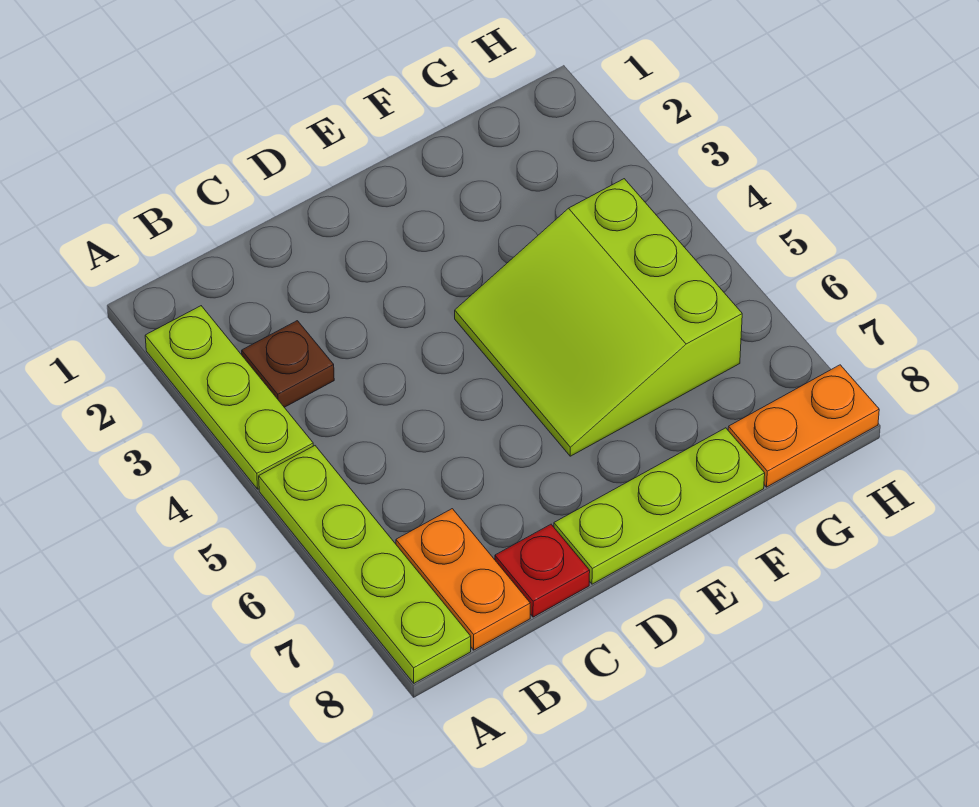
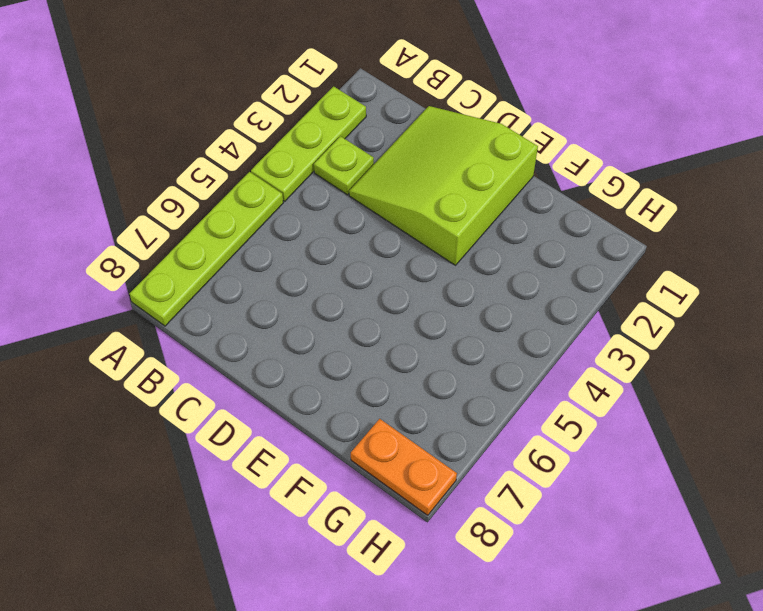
lime plate B3 level 1 -> brown plate B3 level 1
lime slope C1:E3 level 1 top E -> lime slope E4:G6 level 1 top G
none -> orange plate B7:B8 level 1
none -> red plate C8 level 1

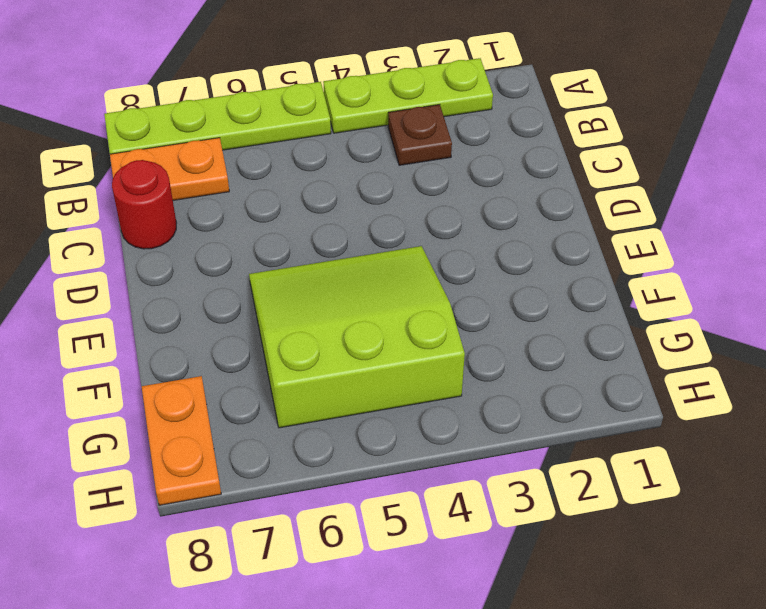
red round brick C8 level 1 -> red plate C8 level 1
none -> lime plate D8:F8 level 1

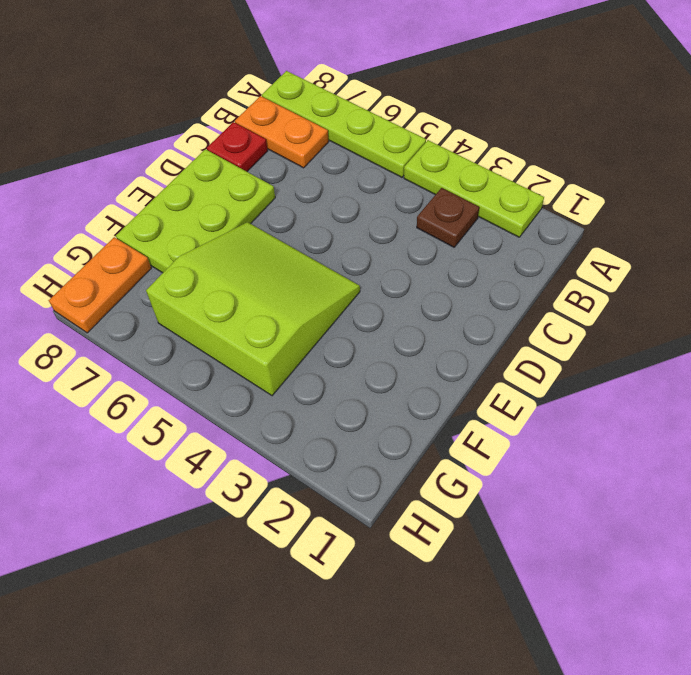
lime plate D7:F8 level 1 -> lime plate D8:F8 level 1

